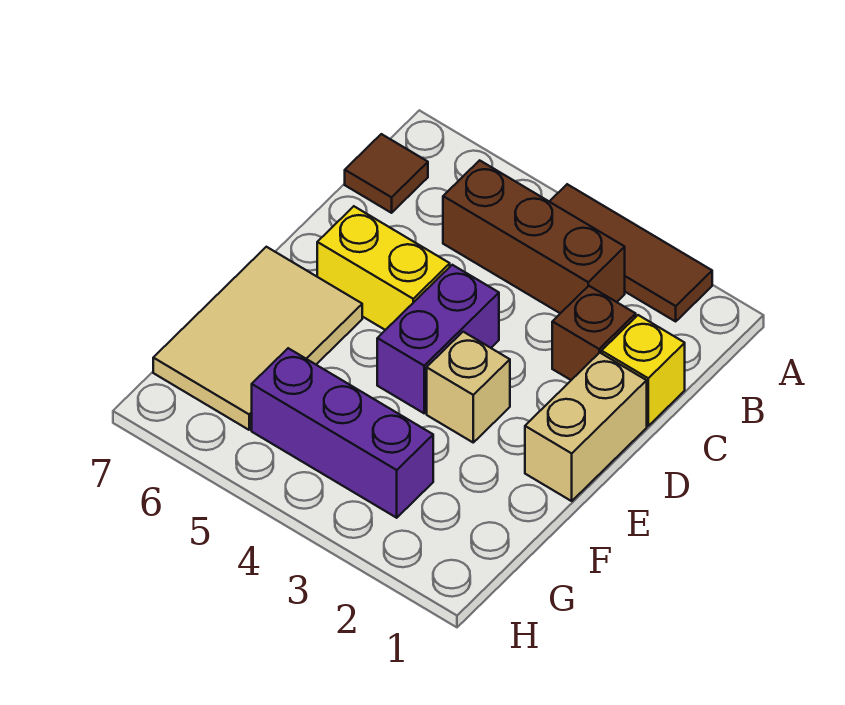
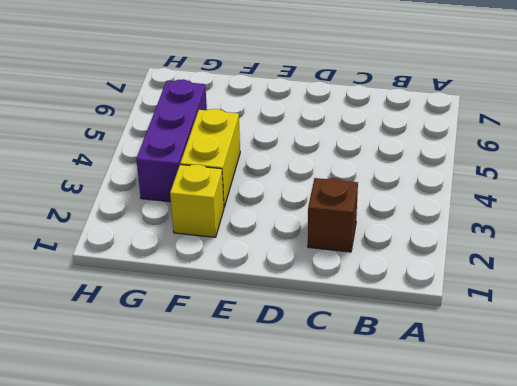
yellow brick F2 level 1 -> yellow brick C1 level 1
yellow brick F3:F4 level 1 -> yellow brick D5:D6 level 1
none -> brown tile A2:A4 level 1
none -> brown brick B3:B5 level 1

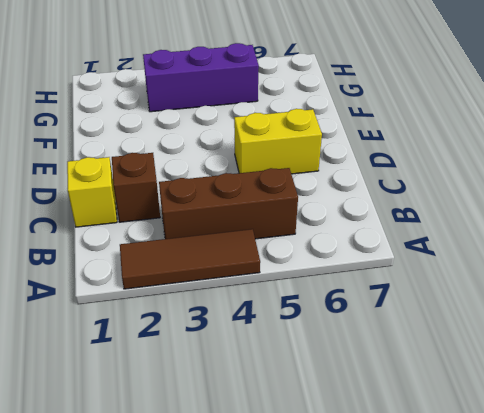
none -> brown tile B7 level 1
none -> tan brick D1:E1 level 1

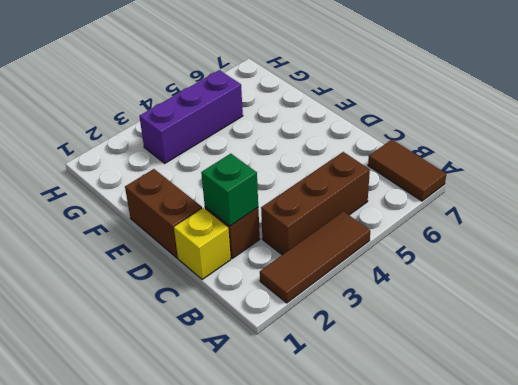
brown tile A7:B7 level 1 -> brown tile B7 level 1
green brick C2 level 2 -> none
brown brick D1:E1 level 1 -> tan brick D1:E1 level 1
none -> purple brick D4:E4 level 1
none -> yellow brick D5:D6 level 1

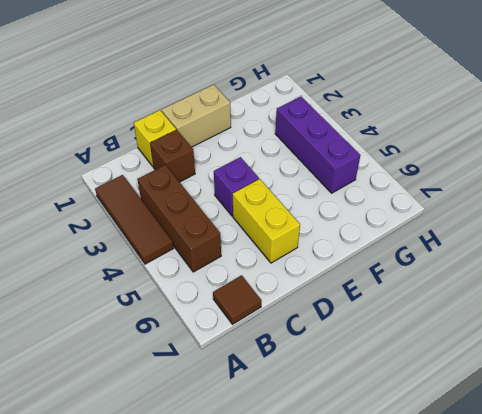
purple brick D4 level 1 -> purple brick D4:E4 level 1
none -> tan brick E3 level 1
none -> tan tile E6:G7 level 1

